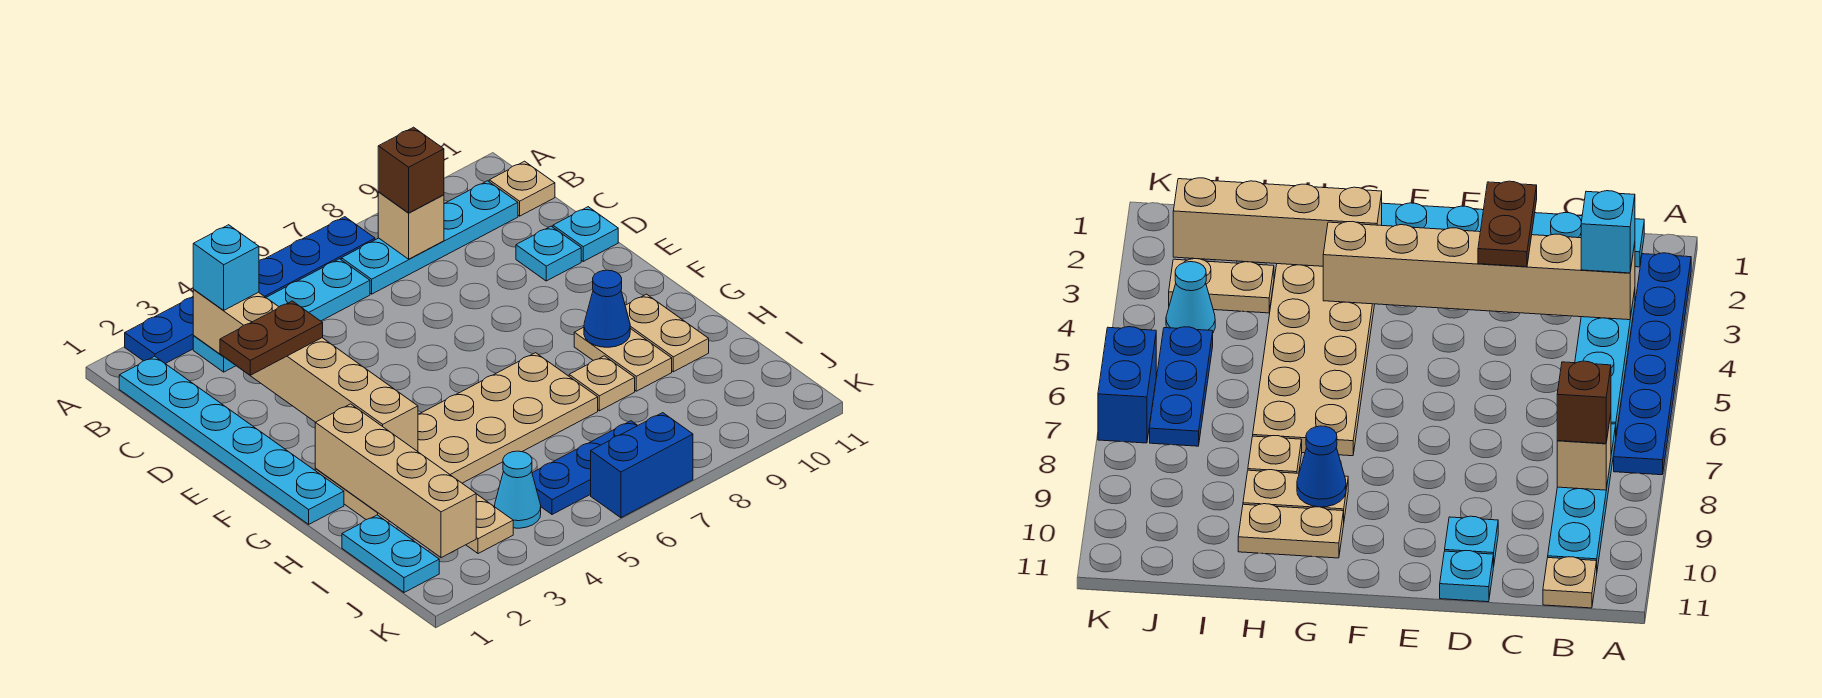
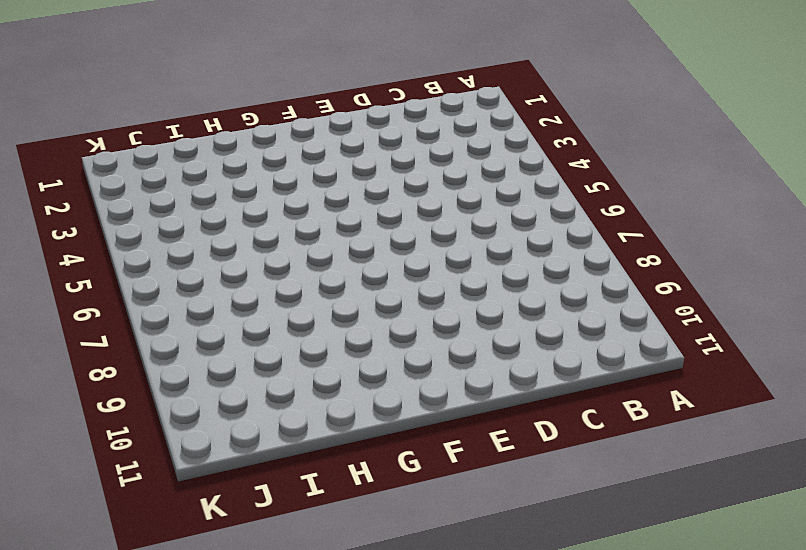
none -> blue plate A2:A7 level 1
none -> cyan plate B1:G1 level 1
none -> cyan plate B3:B6 level 1

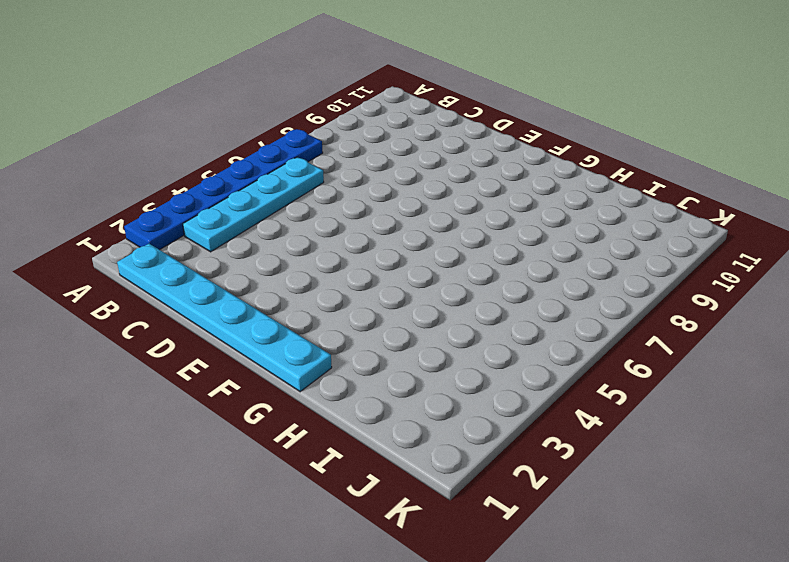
none -> cyan plate B7:B10 level 1
none -> tan plate B11 level 1
none -> cyan plate D10 level 1

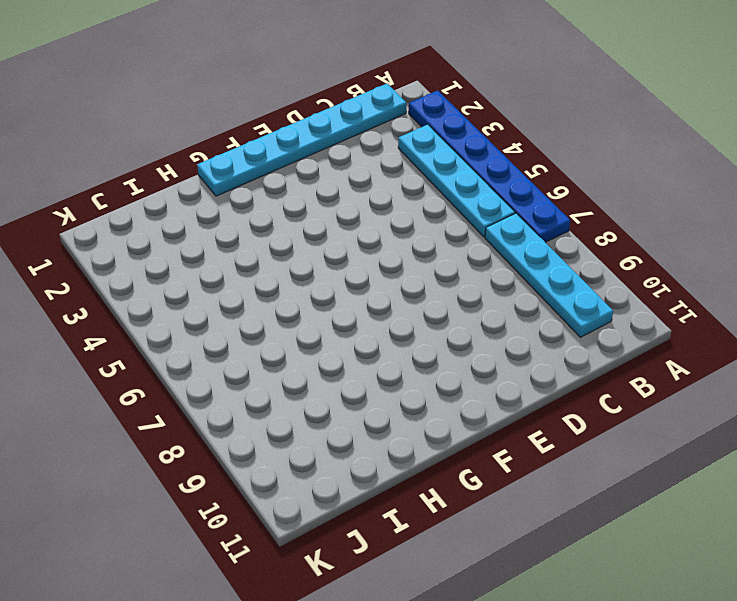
none -> tan plate B11 level 1
none -> cyan plate D10 level 1
none -> cyan plate D11 level 1

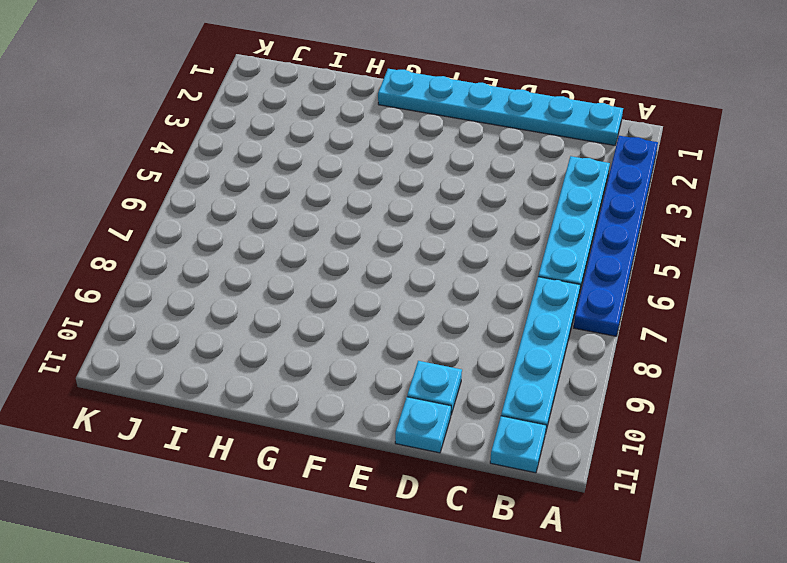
cyan plate B11 level 1 -> tan plate B11 level 1
none -> tan plate G2:H7 level 1
none -> tan plate G9:H9 level 1
none -> tan plate G10:H10 level 1

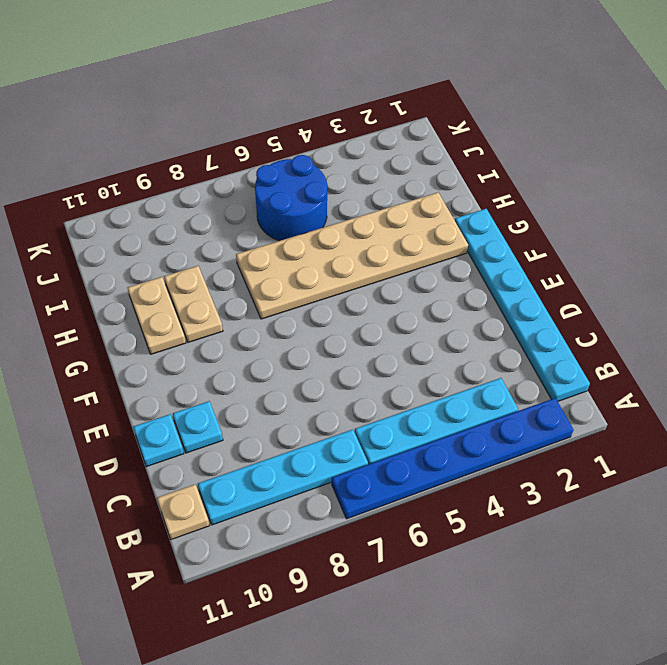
blue round brick I5:J6 level 1 -> blue plate J5:J7 level 1
none -> tan plate H8 level 1
none -> cyan plate I1:J1 level 1
none -> tan plate I3:J3 level 1

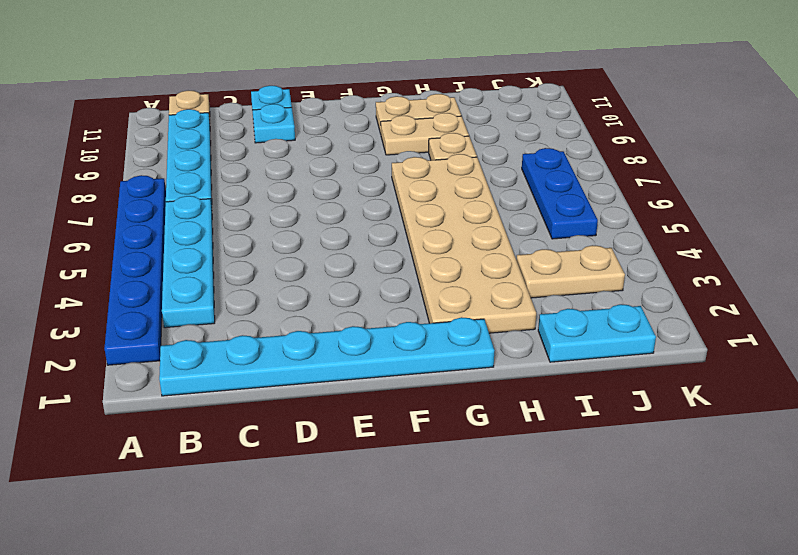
none -> cyan cone J4 level 1
none -> blue brick K6:K7 level 1
none -> tan brick B3:G3 level 2

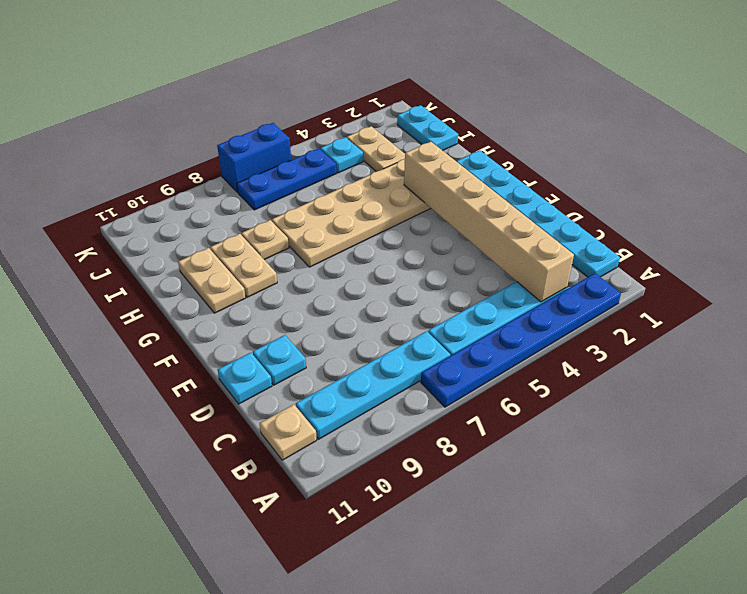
cyan plate J4 level 1 -> cyan cone J4 level 1
none -> tan brick B8 level 2
none -> tan brick G2:J2 level 2
none -> blue cone G9 level 2

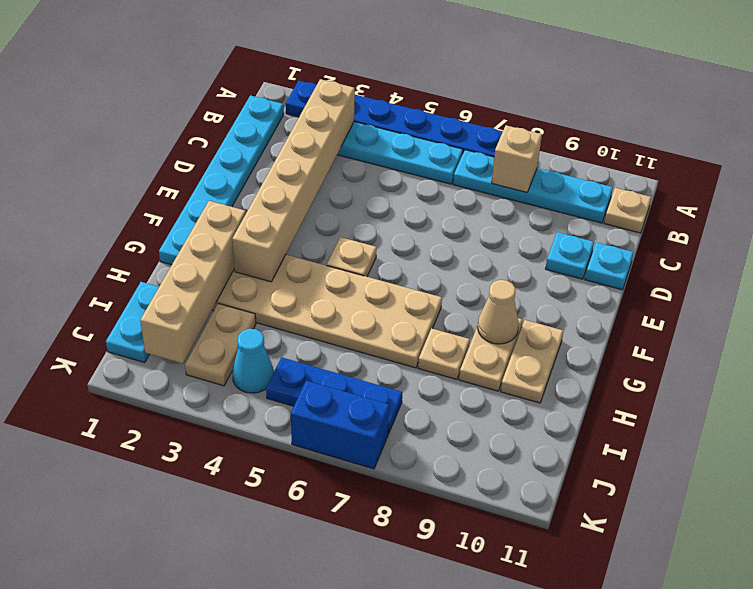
tan plate F5 level 1 -> none
tan cone G9 level 2 -> blue cone G9 level 2
none -> cyan brick B3 level 3
none -> brown brick B8 level 3
none -> brown plate D2:D3 level 3

